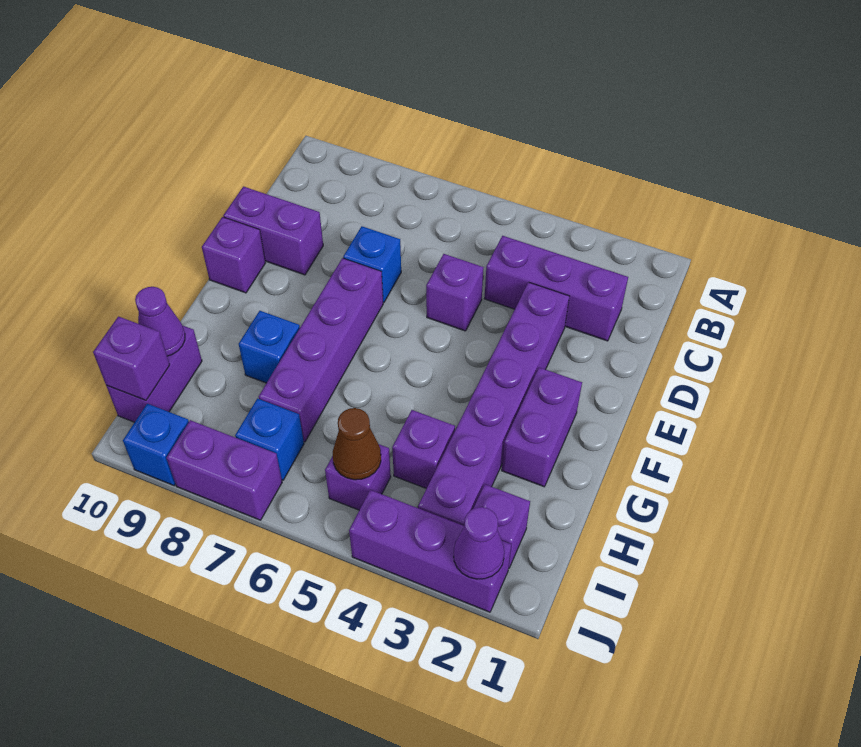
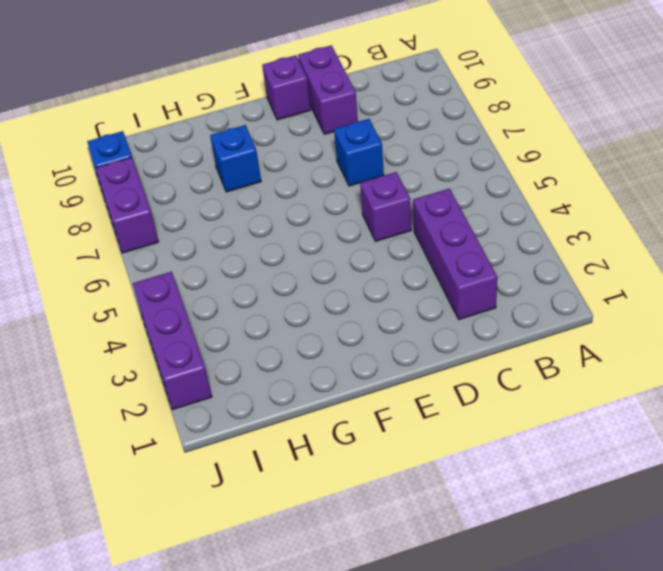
none -> purple brick D3:I3 level 1
none -> purple brick E7:H7 level 1
none -> purple brick F2:G2 level 1

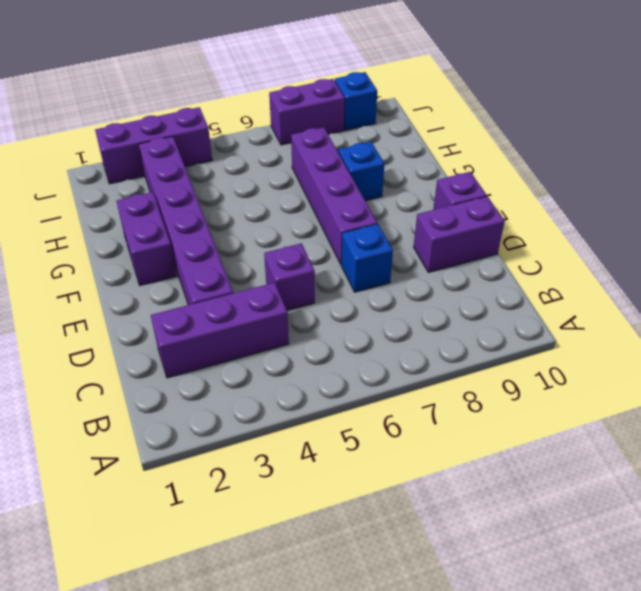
none -> purple brick H4 level 1
none -> purple brick H10:I10 level 1
none -> purple brick I2 level 1

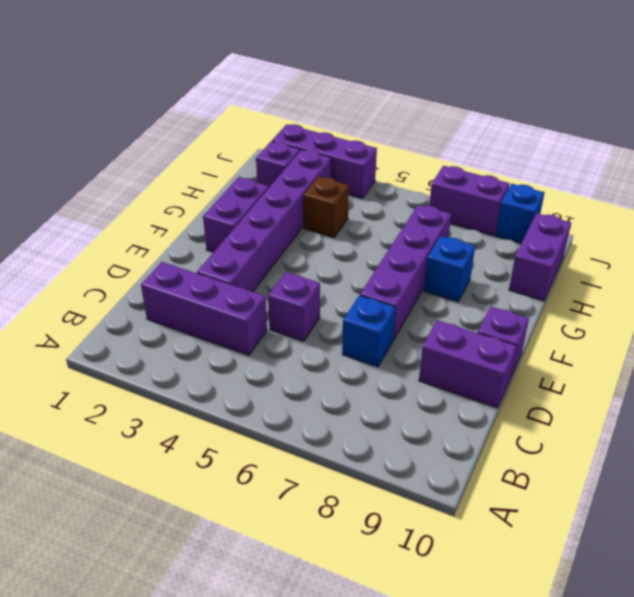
brown brick H4 level 1 -> purple brick H4 level 1
none -> purple brick I5 level 1
none -> blue brick I7 level 1
none -> purple cone H10 level 2

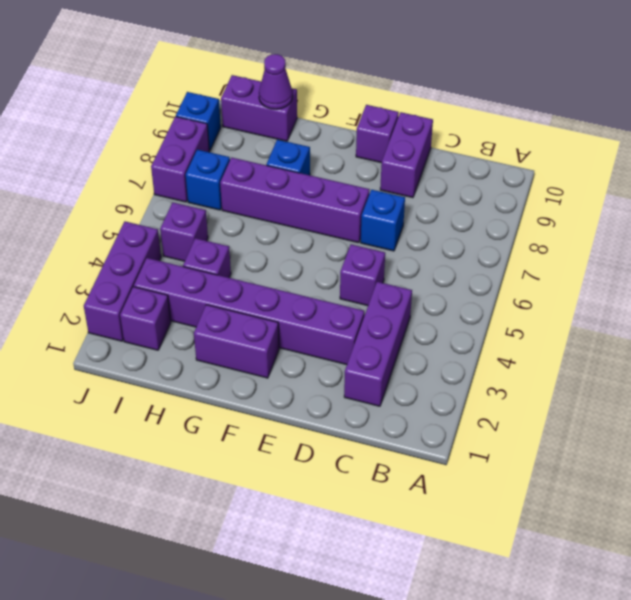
none -> brown cone I5 level 2
none -> purple brick I10 level 2
none -> purple cone J2 level 2

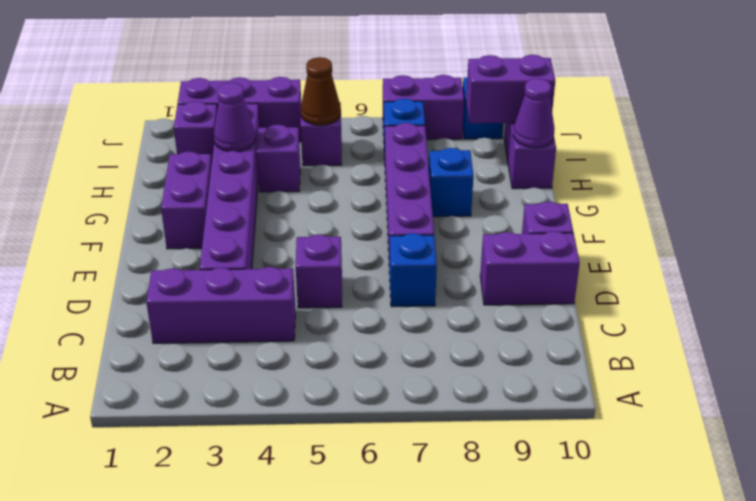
purple cone H3 level 2 -> purple cone J2 level 2
purple brick I9:I10 level 2 -> purple brick I10 level 2

